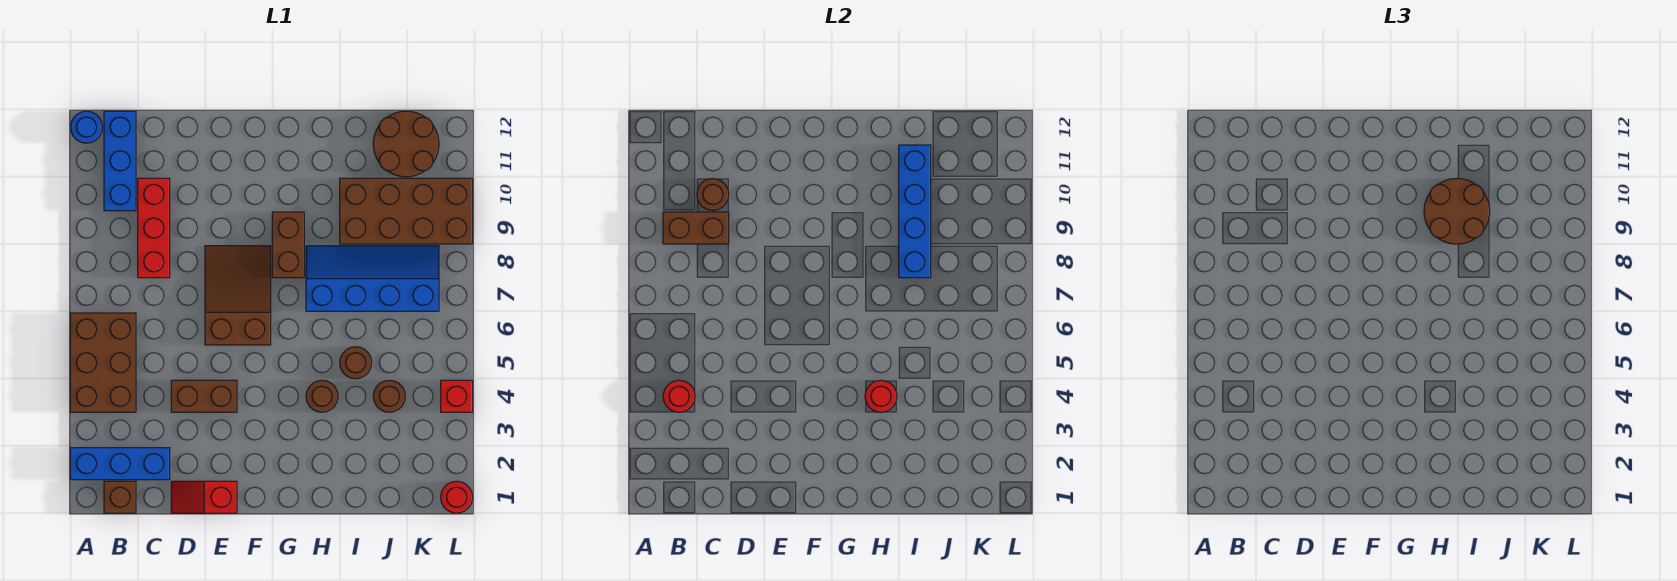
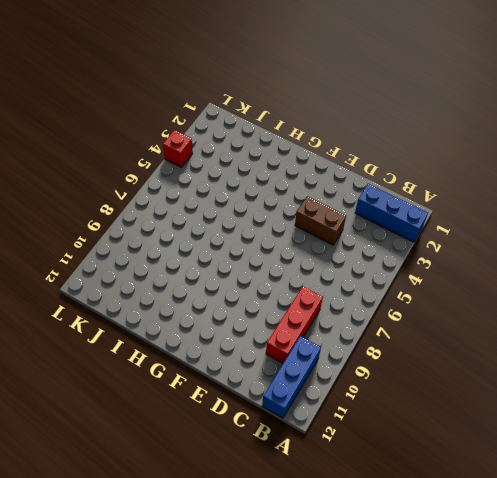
none -> brown brick A4:B6 level 1
none -> blue round brick A12 level 1
none -> brown brick B1 level 1

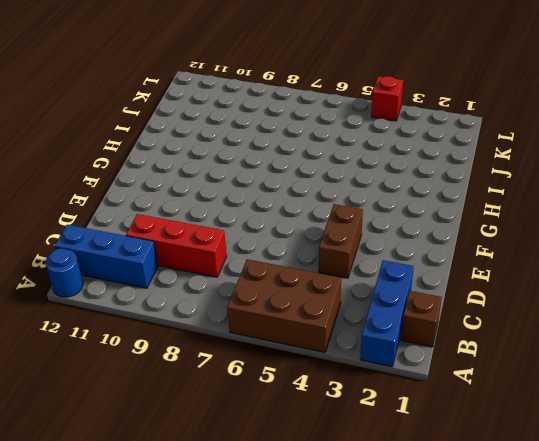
none -> red slope D1:E1 level 1 top E
none -> brown slope E6:F8 level 1 top 6
none -> brown brick G8:G9 level 1

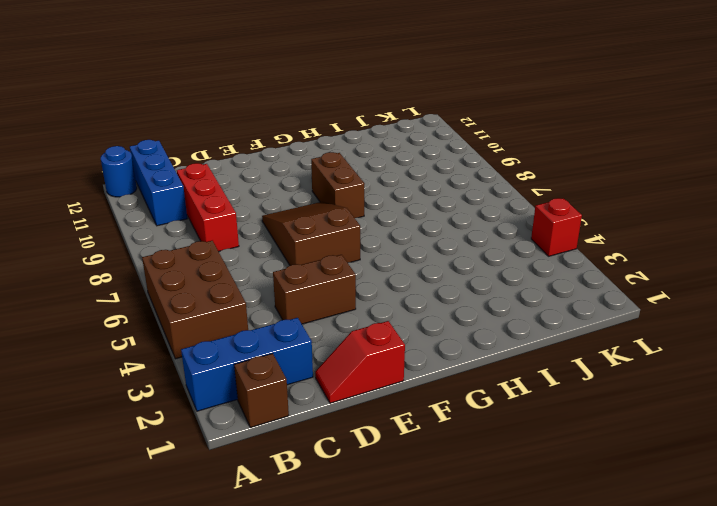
none -> brown round brick H4 level 1
none -> blue slope H7:K8 level 1 top 7
none -> brown round brick I5 level 1

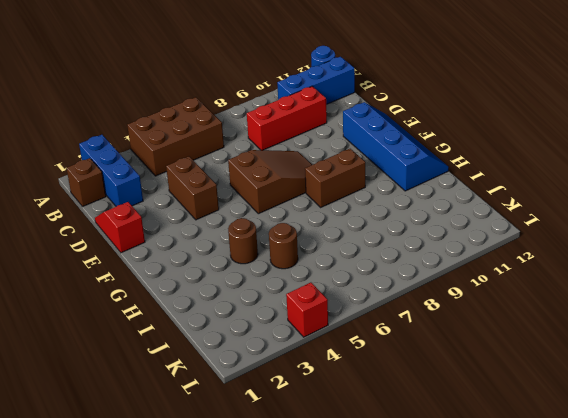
blue slope E11:H12 level 1 top 11 -> blue slope H7:K8 level 1 top 7
none -> brown brick I9:L10 level 1
none -> brown round brick J4 level 1
none -> brown round brick J11:K12 level 1

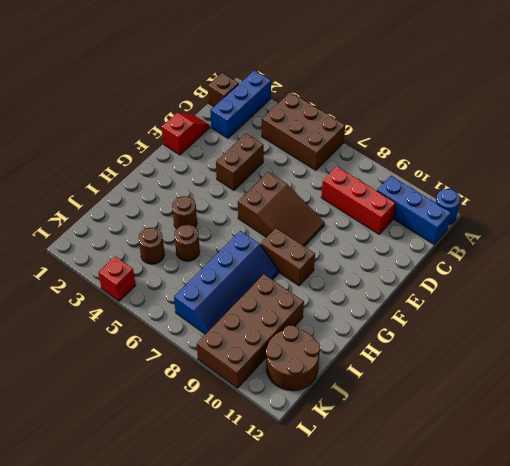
none -> red round brick L1 level 1
none -> red round brick B4 level 2
none -> brown brick B9:C9 level 2

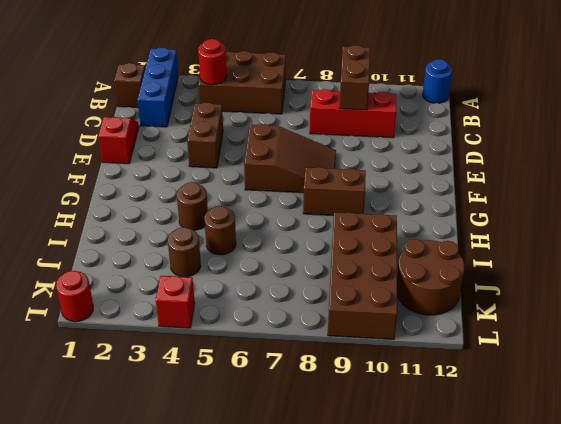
none -> blue brick B10:B12 level 1
none -> blue slope H7:K8 level 1 top 7
none -> brown round brick C10 level 2

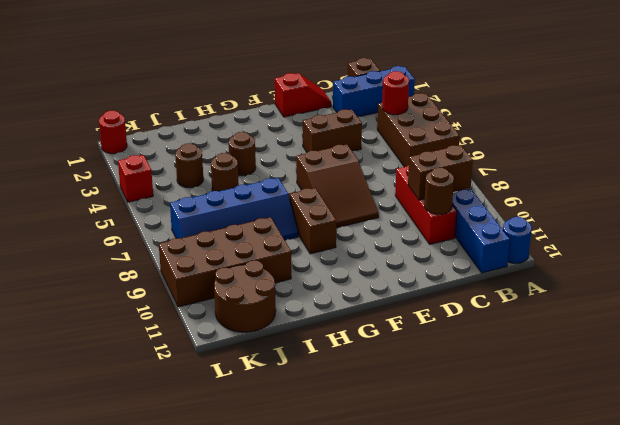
none -> red round brick H4 level 2
none -> blue brick I8:I11 level 2
none -> brown round brick H9:I10 level 3

